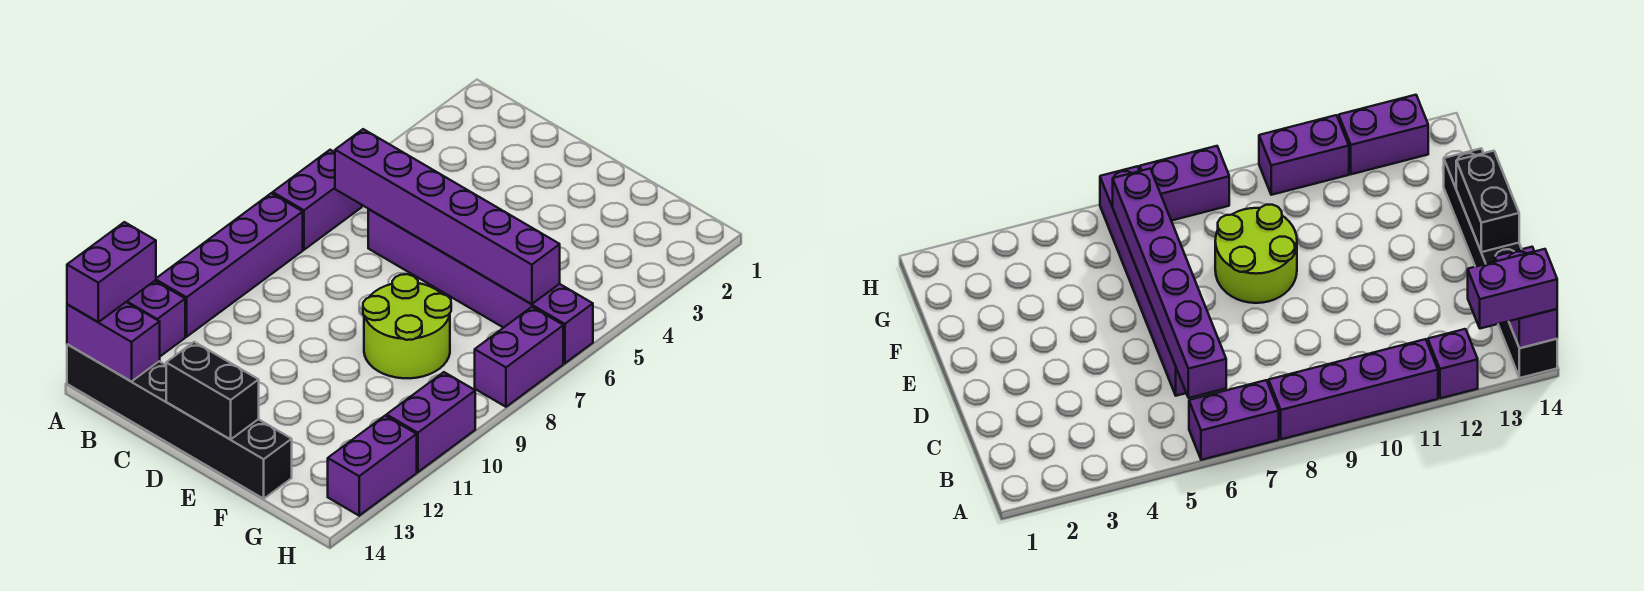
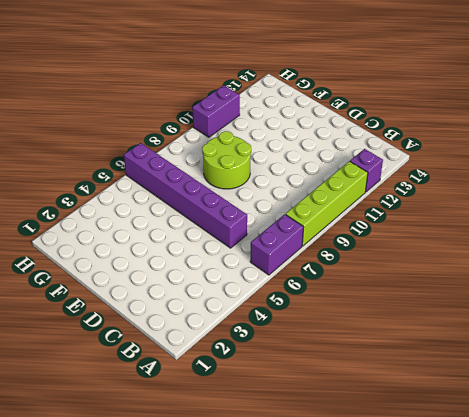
lime brick A8:A11 level 1 -> purple brick A8:A11 level 1
none -> black brick A14:F14 level 1
none -> purple brick H7:H8 level 1
none -> purple brick H12:H13 level 1

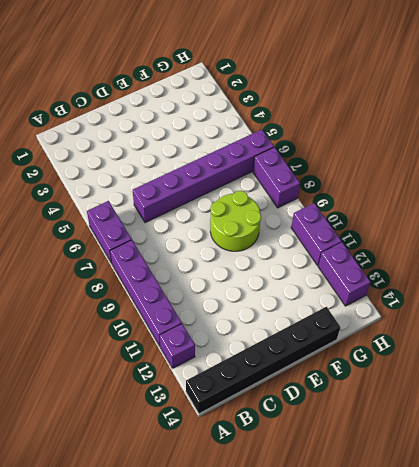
none -> purple brick A14:B14 level 2
none -> purple brick B6:G6 level 2
none -> black brick D14:E14 level 2

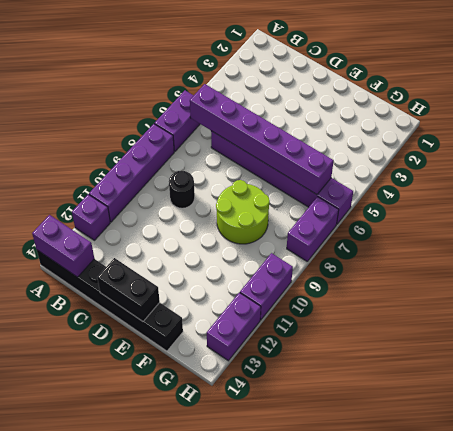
black round brick C9 level 1 -> none
none -> purple brick A13:A14 level 3

